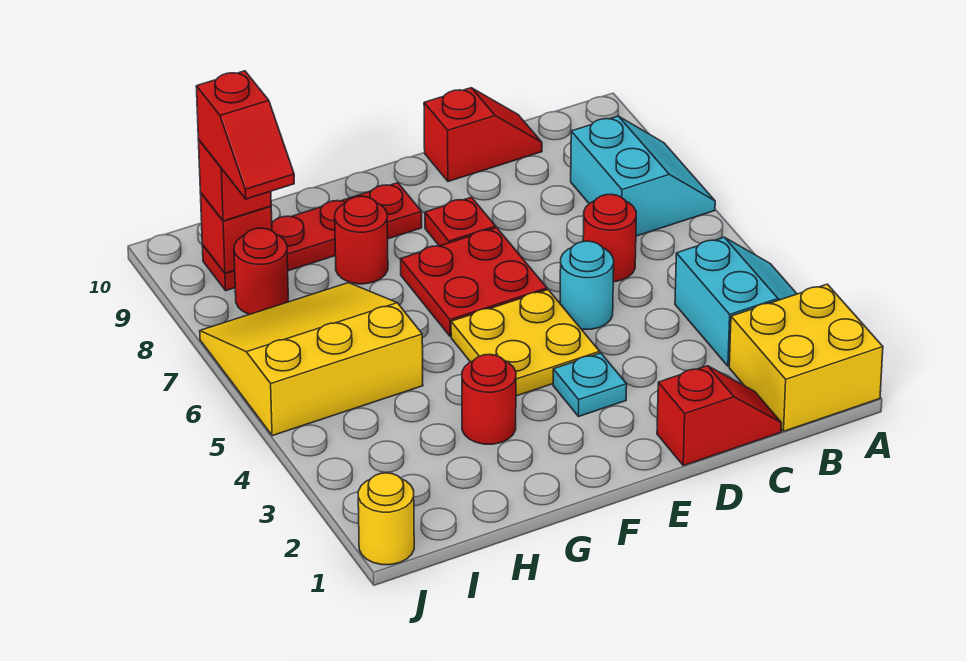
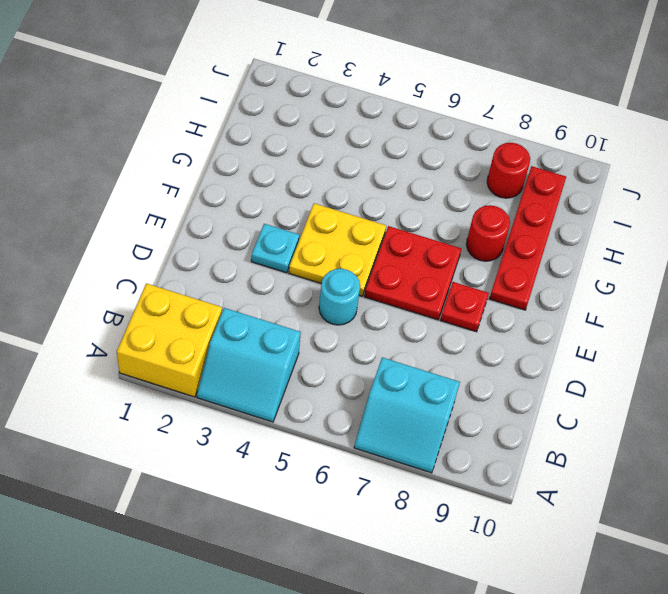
none -> red slope C1:D1 level 1 top D
none -> red round brick C6 level 1
none -> red slope C10:D10 level 1 top D

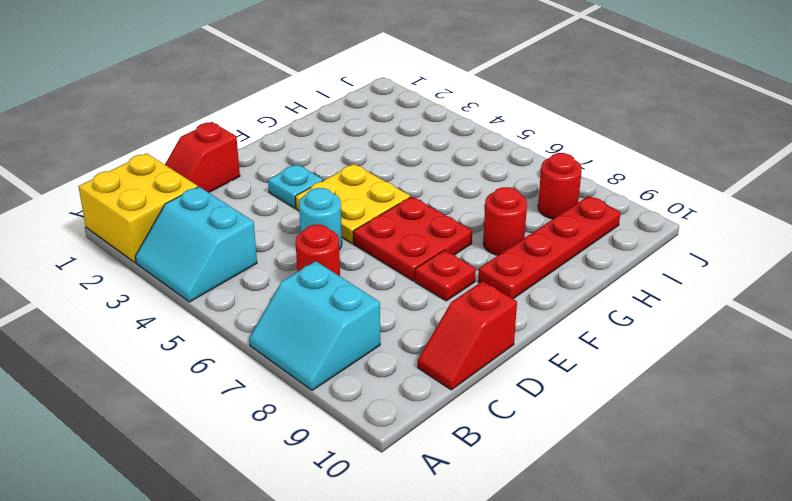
none -> red round brick G3 level 1
none -> yellow slope H5:J7 level 1 top 5
none -> yellow round brick J1 level 1

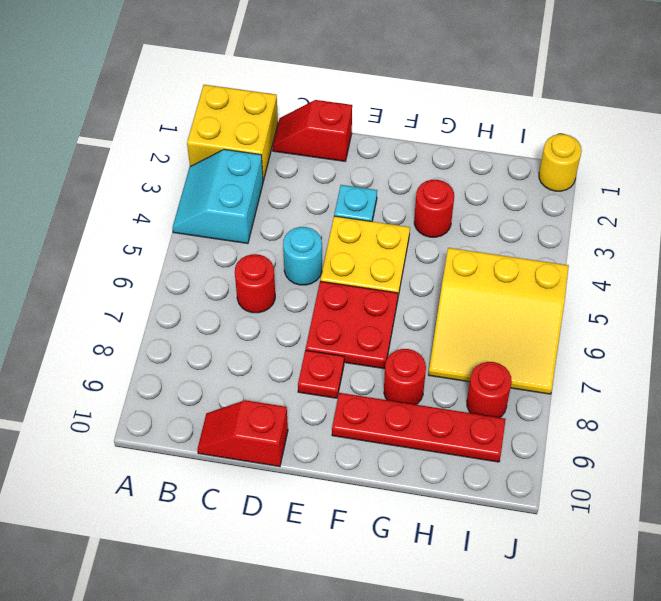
none -> cyan slope A7:B8 level 1 top B
none -> red brick I9 level 2
none -> red brick I9 level 3

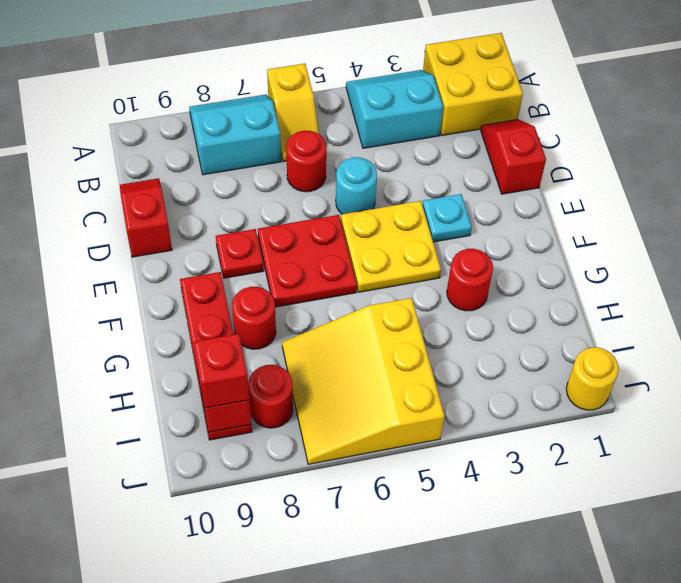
yellow slope A6:B6 level 1 top A -> none
none -> red slope I8:I9 level 4 top 9

